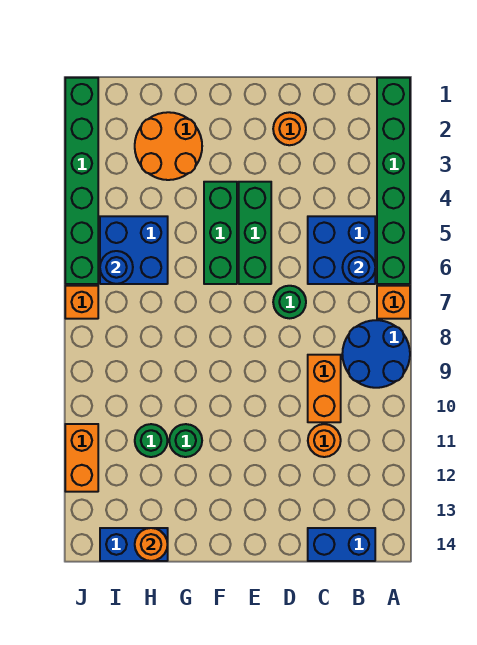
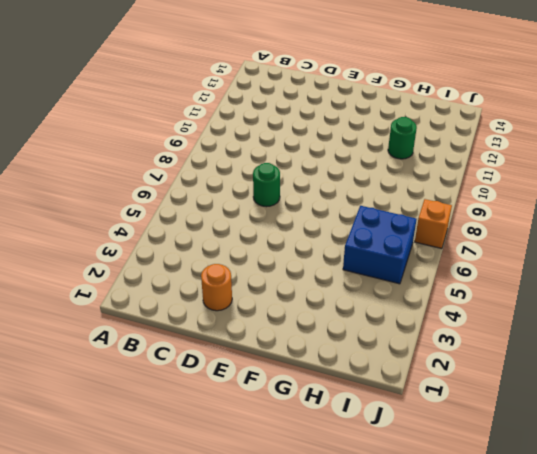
none -> green brick A1:A6 level 1
none -> orange brick A7 level 1
none -> blue round brick A8:B9 level 1

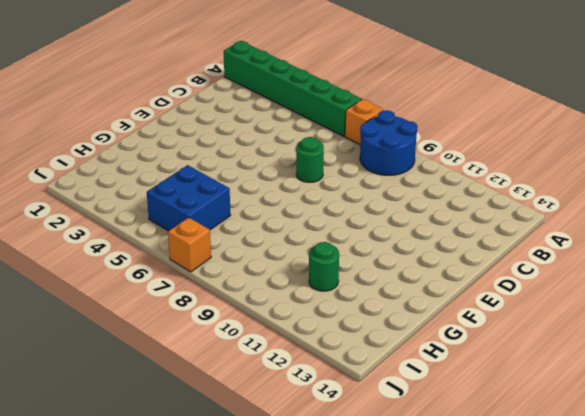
none -> blue brick B5:C6 level 1
none -> blue brick B14:C14 level 1
none -> orange brick C9:C10 level 1

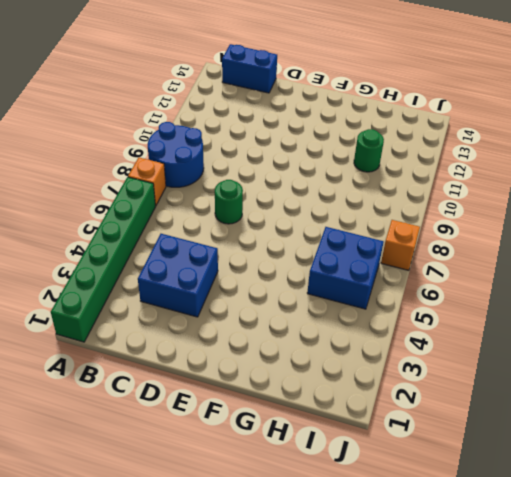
blue brick C3:D4 level 1 -> blue brick B5:C6 level 1
none -> orange brick C9:C10 level 1
none -> orange round brick C11 level 1
none -> orange round brick D2 level 1

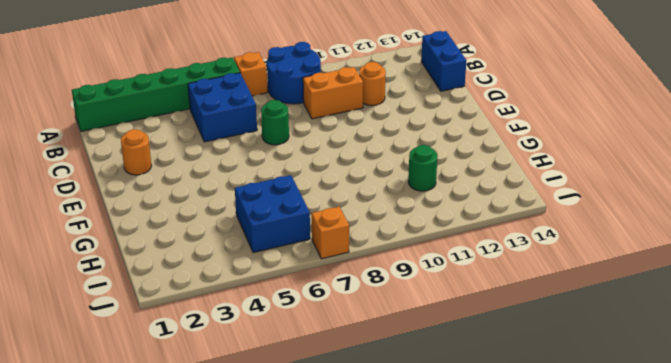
none -> green brick E4:E6 level 1
none -> green brick F4:F6 level 1
none -> orange round brick G2:H3 level 1

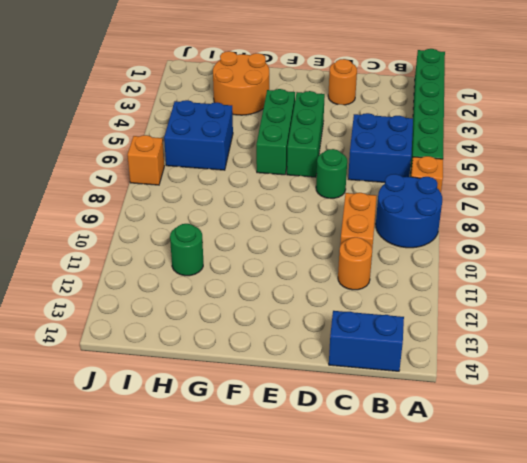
none -> green round brick G11 level 1
none -> blue brick H14:I14 level 1
none -> green brick J1:J6 level 1

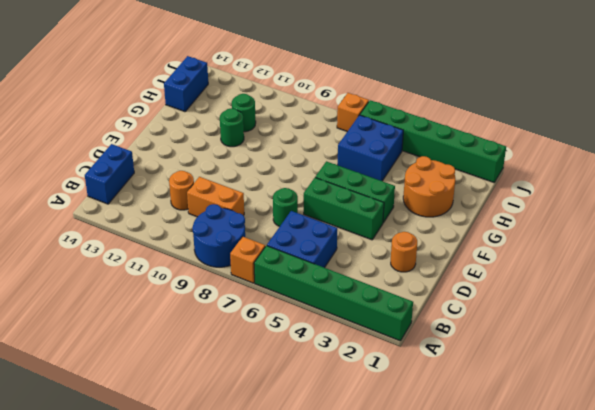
none -> orange brick J11:J12 level 1
none -> blue round brick B6 level 2
none -> orange round brick H14 level 2

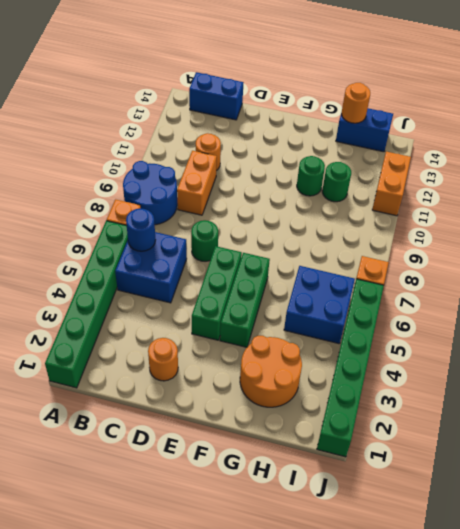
none -> blue round brick I6 level 2

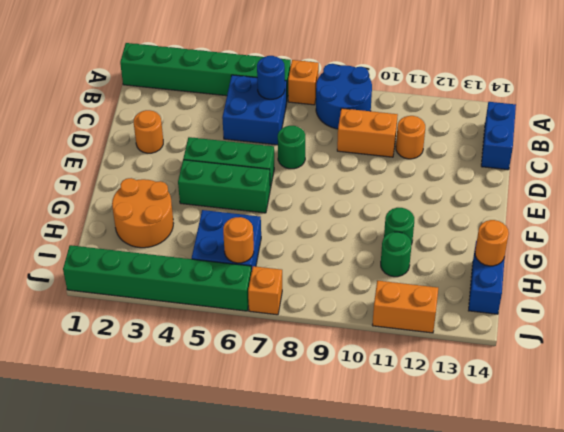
orange round brick I6 level 2 -> blue round brick I6 level 2

